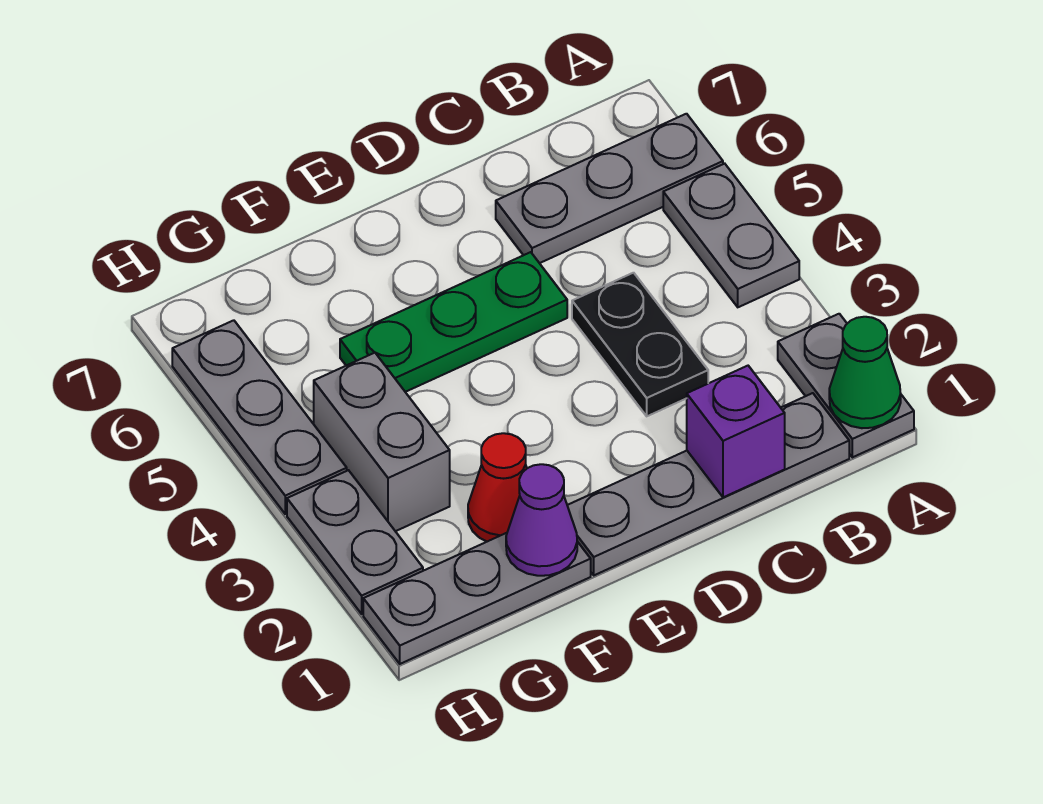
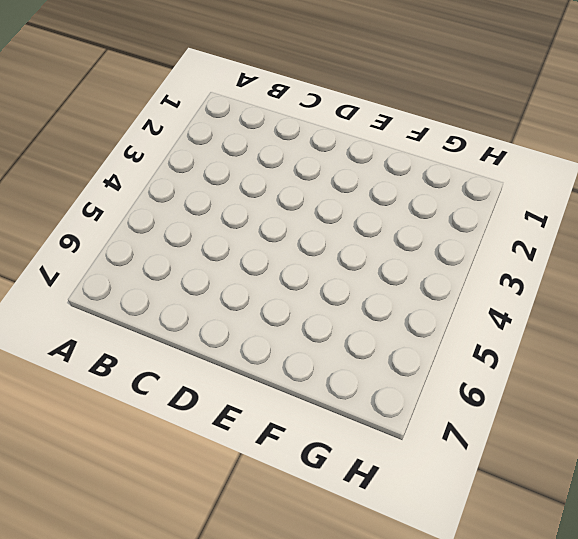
none -> grey plate A1:A2 level 1
none -> grey plate A4:A5 level 1
none -> grey plate A6:C6 level 1

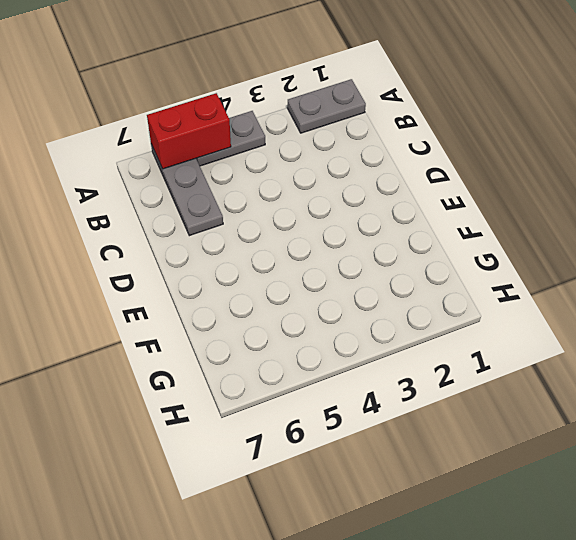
red brick A5:A6 level 2 -> none
none -> grey plate B1:E1 level 1
none -> black plate C3:C4 level 1
none -> green plate D5:F5 level 1

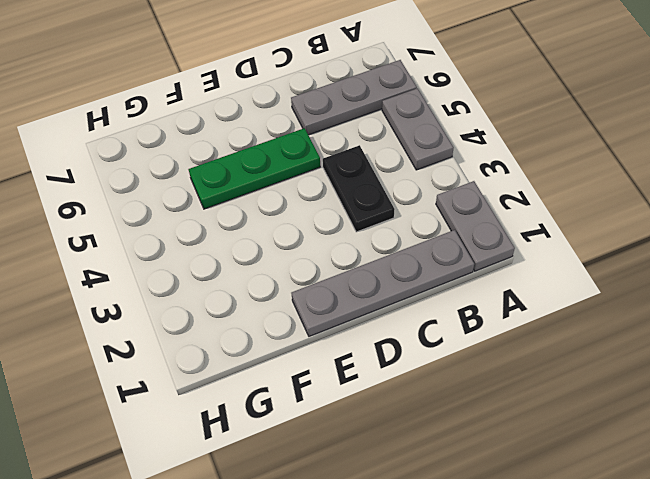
none -> grey plate F1:H1 level 1
none -> red cone F2 level 1
none -> grey brick G3:G4 level 1

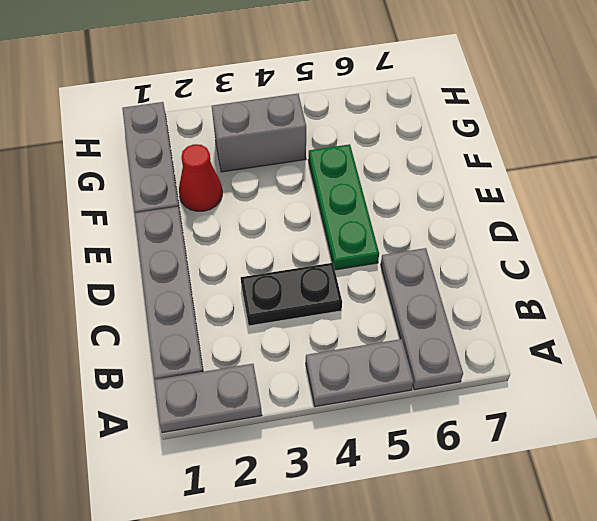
none -> grey plate H2:H3 level 1
none -> grey plate H4:H6 level 1
none -> green cone A1 level 2

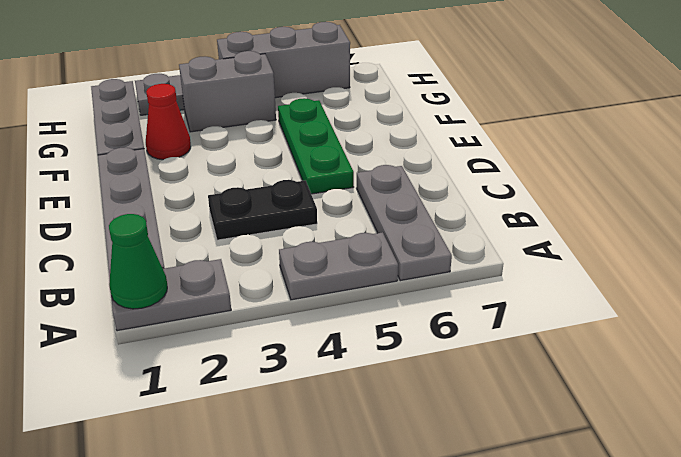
grey brick H4:H6 level 1 -> grey plate H4:H6 level 1
none -> purple brick C1 level 2
none -> purple cone F1 level 2

